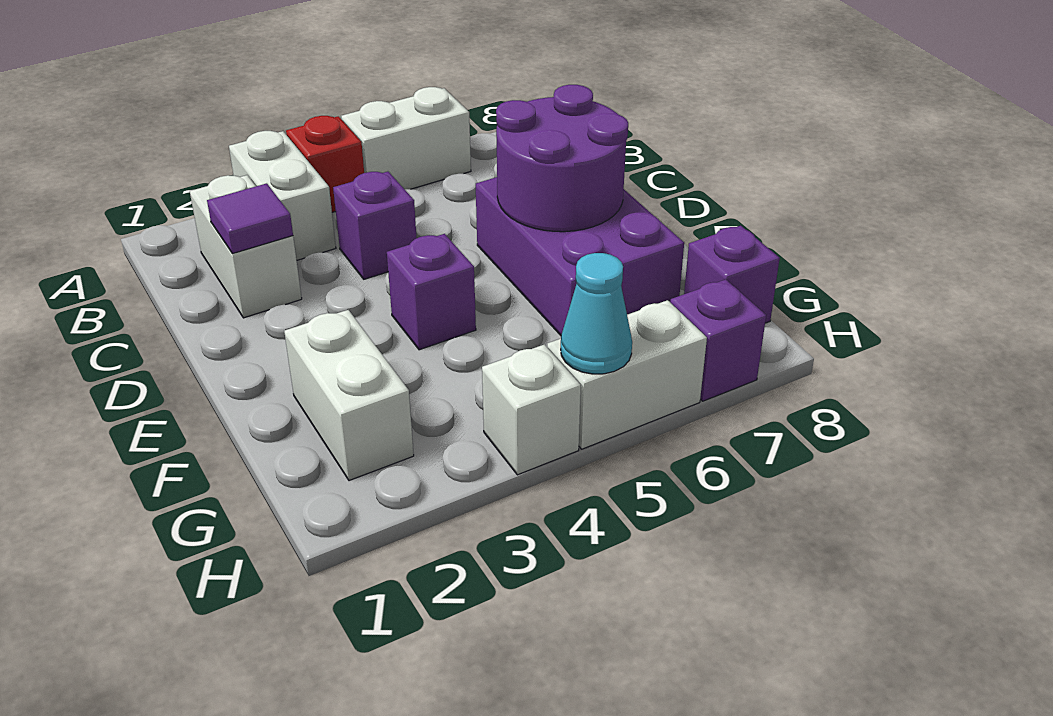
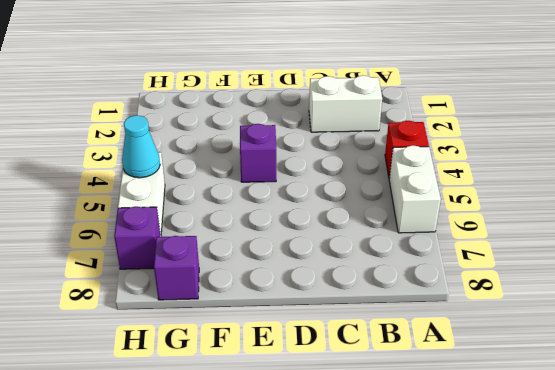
none -> white brick A3:B3 level 1
none -> purple brick C4 level 1
none -> purple brick D6:F7 level 1

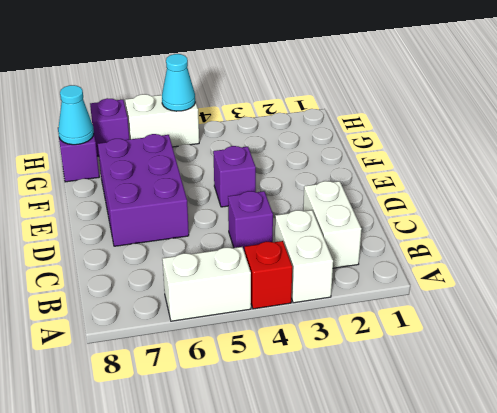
cyan cone G8 level 2 -> none
none -> white brick F2:G2 level 1
none -> white brick H4 level 1
none -> purple tile C2 level 2

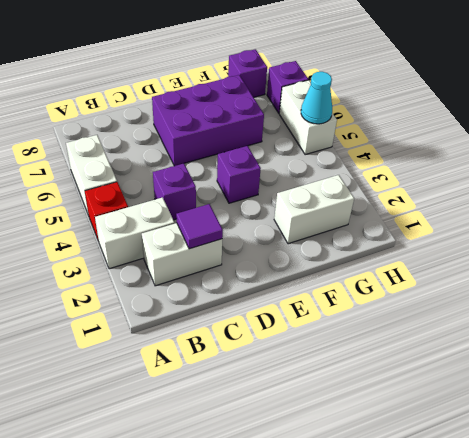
none -> white brick H4 level 1
none -> purple round brick D6:E7 level 2

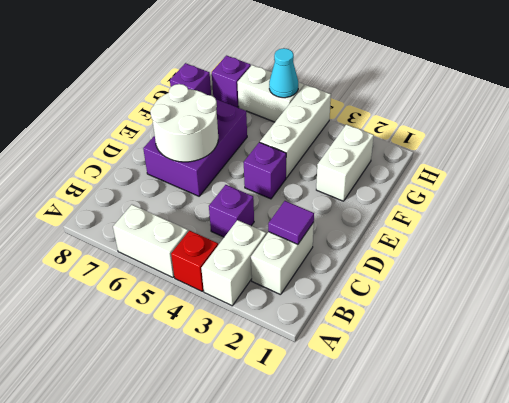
white round brick D6:E7 level 2 -> purple round brick D6:E7 level 2
white brick F4:H4 level 1 -> white brick H4 level 1

